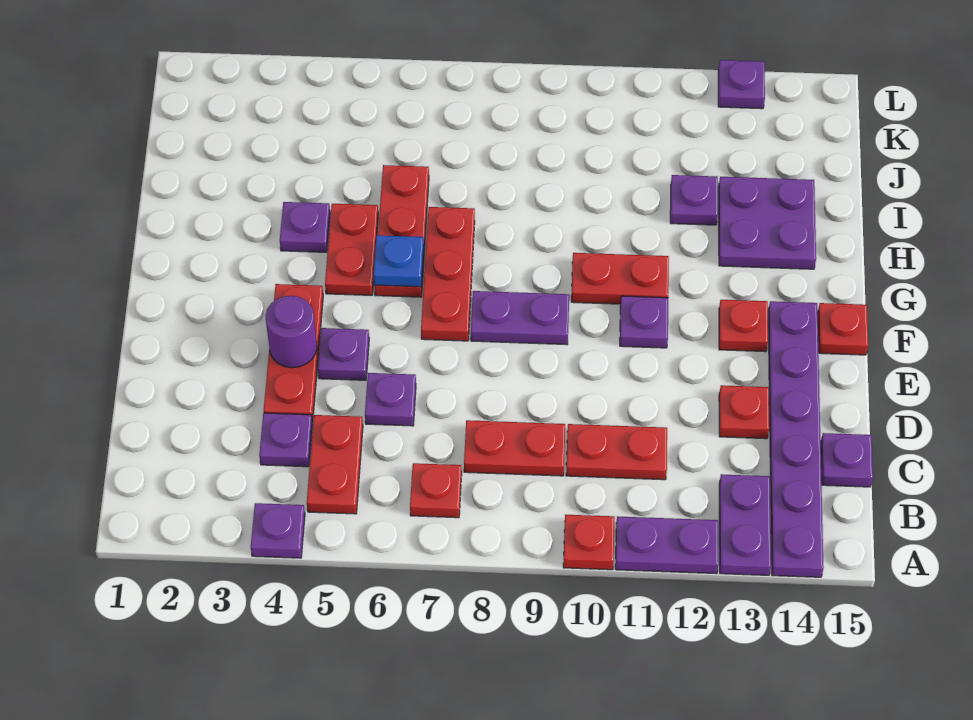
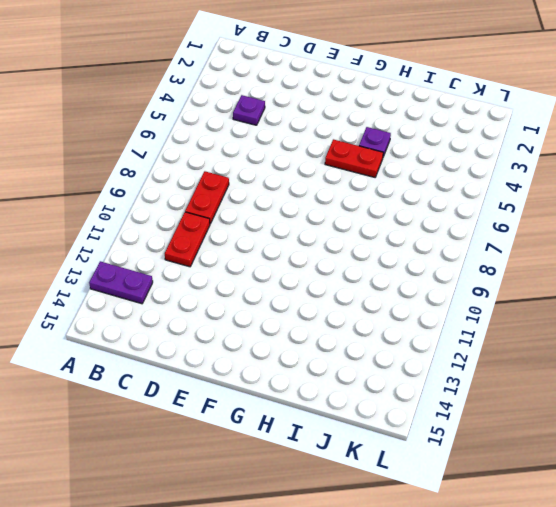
none -> purple plate A4 level 1
none -> red plate A10 level 1
none -> purple plate A11:A12 level 1

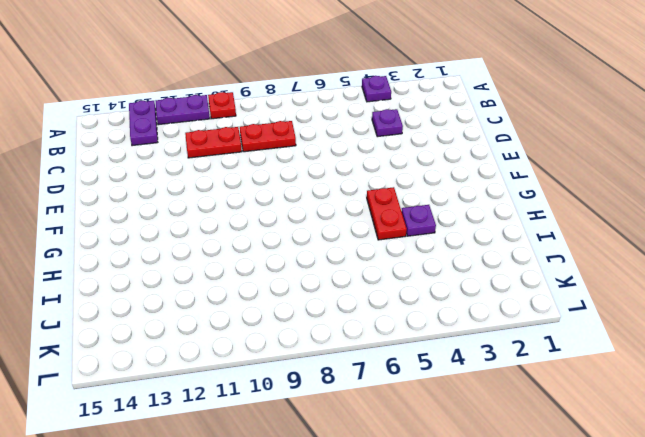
none -> purple plate A14:F14 level 1
none -> red plate B5:C5 level 1
none -> red plate B7 level 1

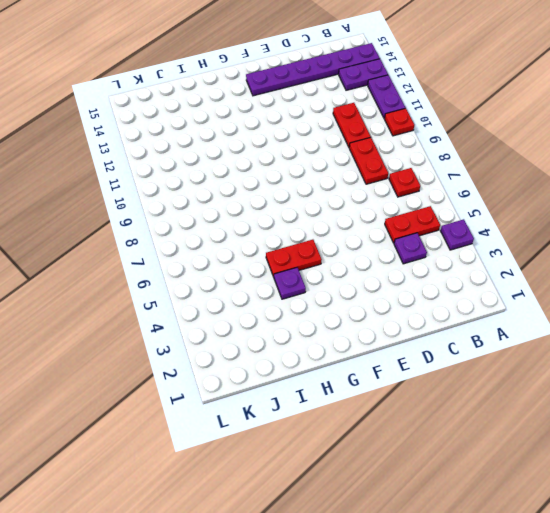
none -> purple plate C15 level 1
none -> red plate D4:F4 level 1
none -> purple plate D6 level 1

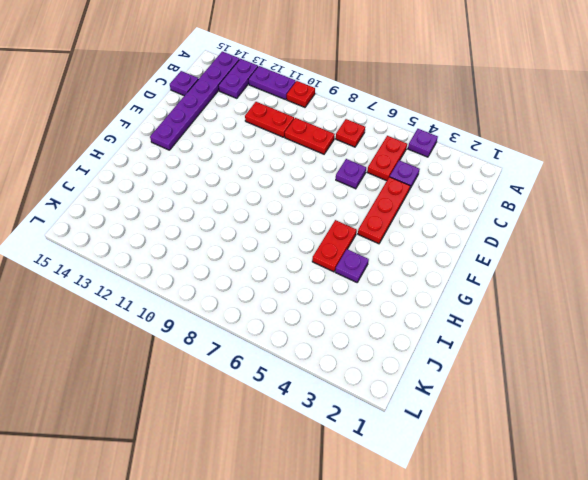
none -> red plate D13 level 1
none -> purple plate E5 level 1
none -> red plate F7:H7 level 1

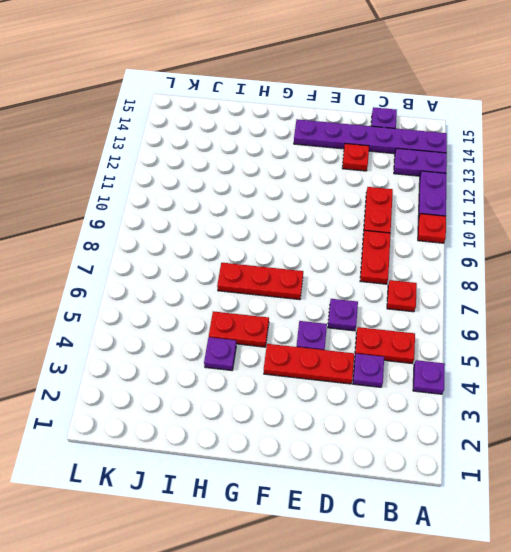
none -> purple plate F8:F9 level 1
none -> purple plate F11 level 1
none -> red plate F13 level 1

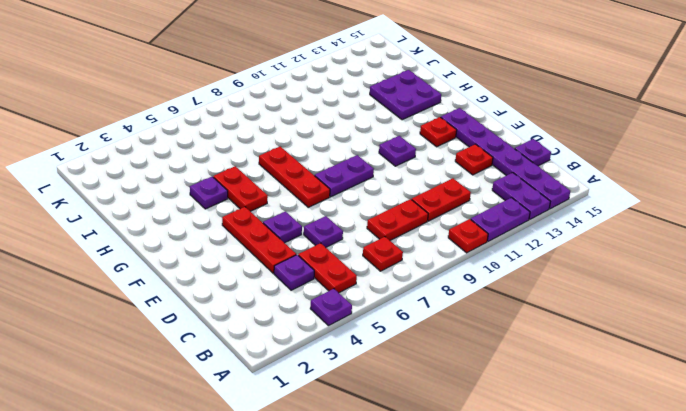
none -> red plate F15 level 1
none -> red plate G6:I6 level 1
none -> red plate G10:G11 level 1

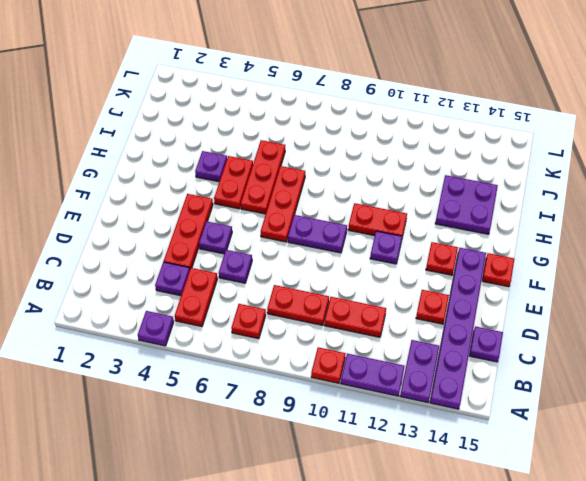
none -> purple plate I12 level 1
none -> purple plate L13 level 1
none -> purple round brick E4 level 2

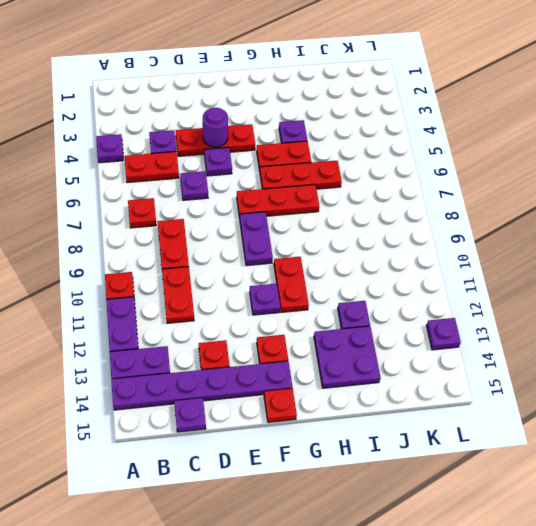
none -> blue plate G6 level 2

